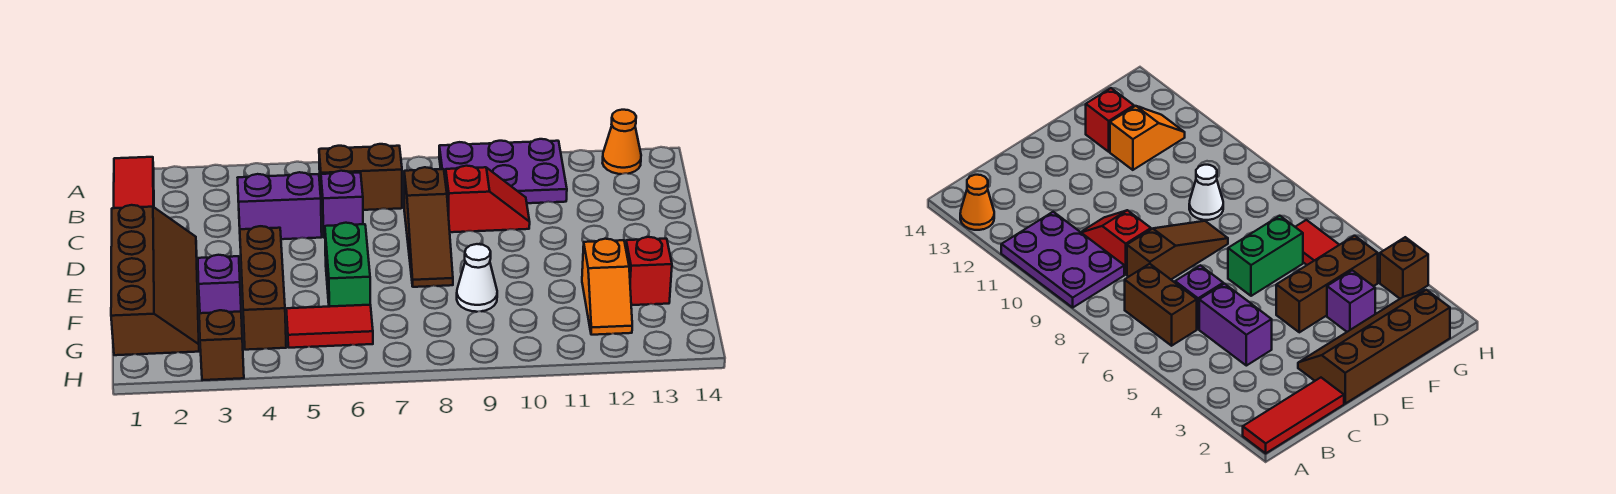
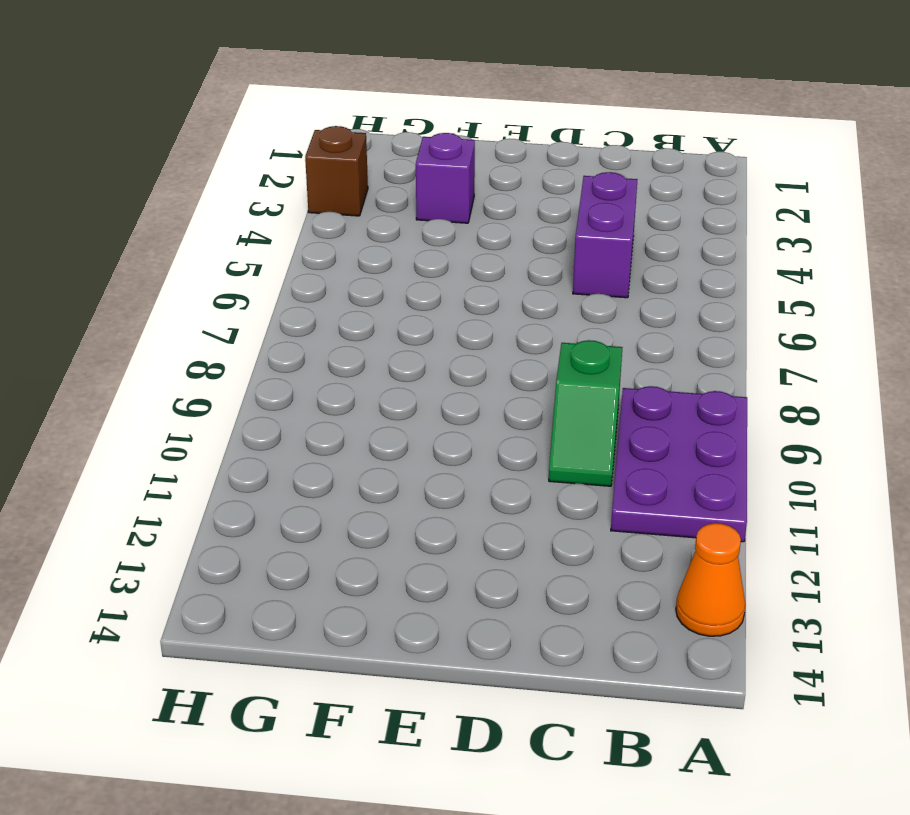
green slope C9:C10 level 1 top 9 -> red slope C9:C10 level 1 top 9
none -> red tile A1:C1 level 1
none -> brown brick B6:B7 level 1
none -> purple brick C6 level 1

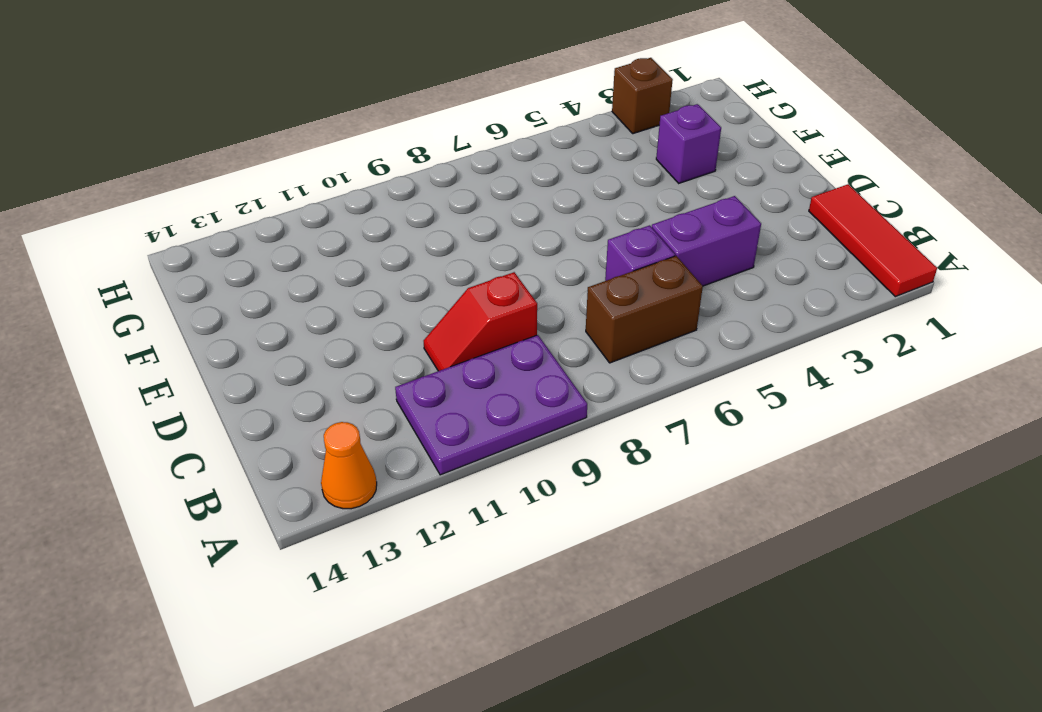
none -> brown slope C8:E8 level 1 top C
none -> brown slope D1:G2 level 1 top 1
none -> brown brick E4:G4 level 1

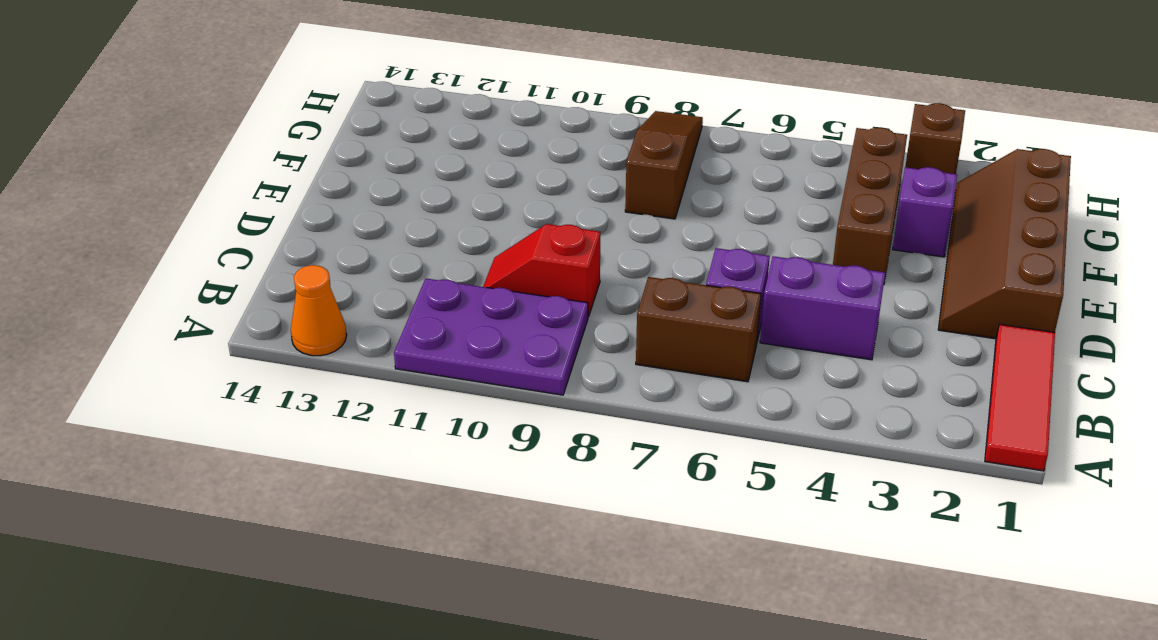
brown slope F8:H8 level 1 top F -> brown slope C8:E8 level 1 top C
none -> green brick E6:F6 level 1
none -> white cone F9 level 1
none -> orange slope F12:G12 level 1 top F

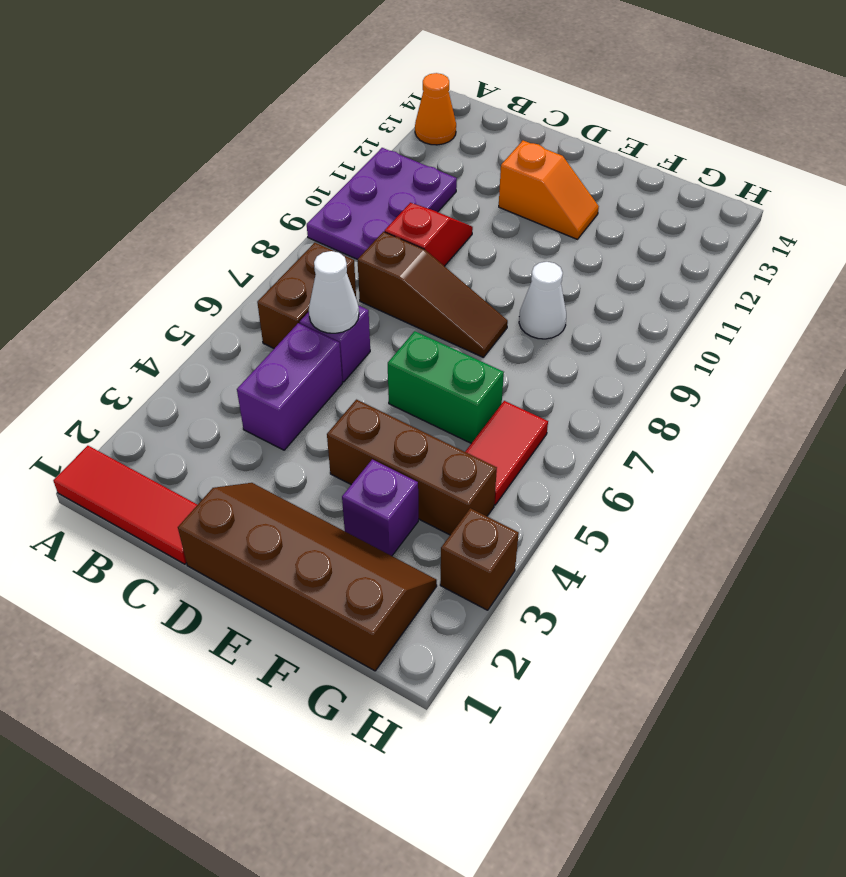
white cone C6 level 2 -> none
orange slope D12:E12 level 1 top D -> orange slope F12:G12 level 1 top F
none -> red brick F13 level 1

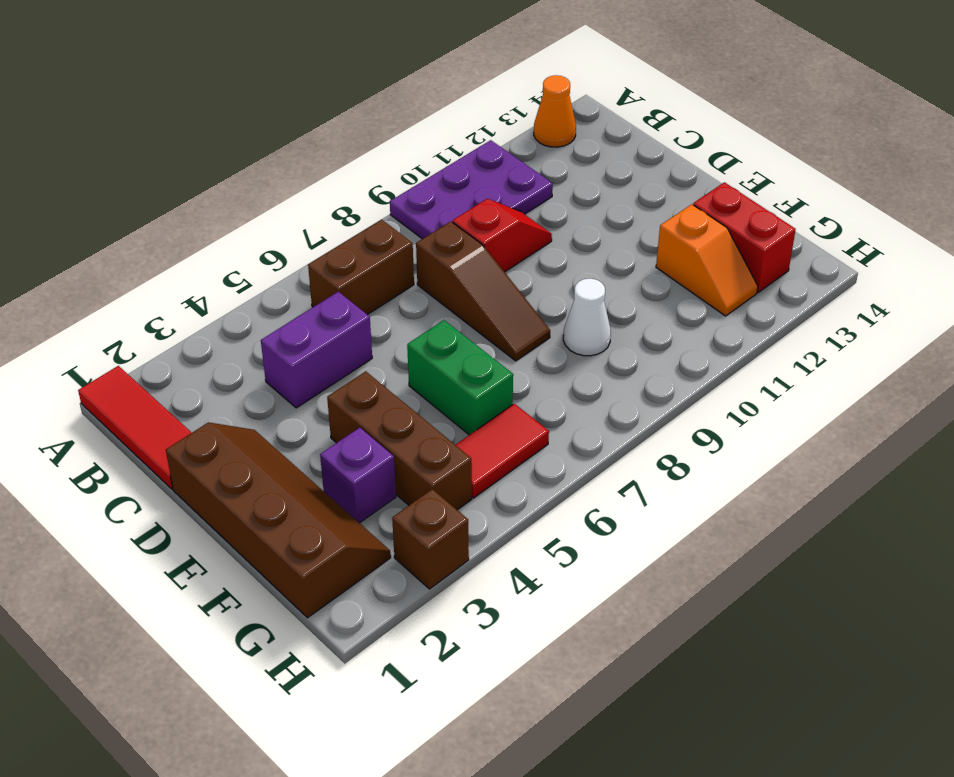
red brick F13:G13 level 1 -> red brick F13 level 1
none -> purple brick C6 level 1

